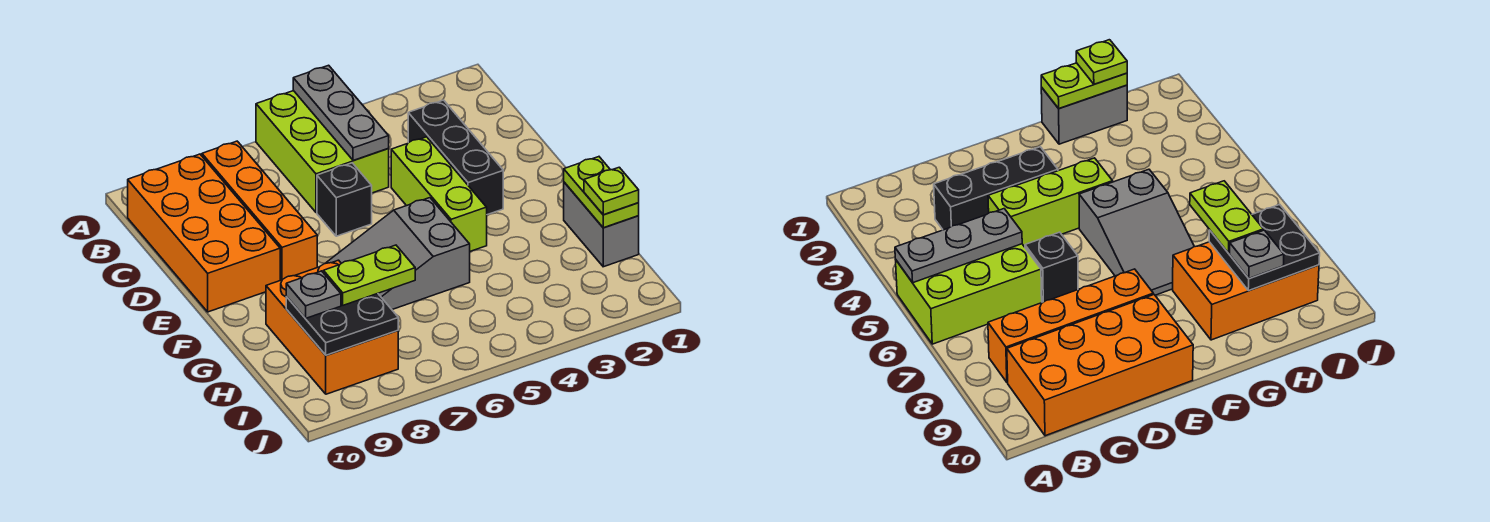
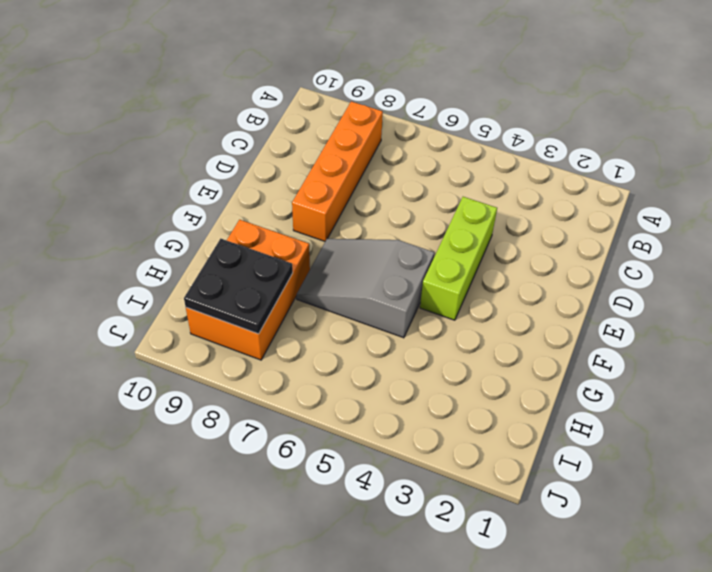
none -> lime brick A5:C6 level 1
none -> orange brick B9:E10 level 1
none -> black brick C3:E3 level 1

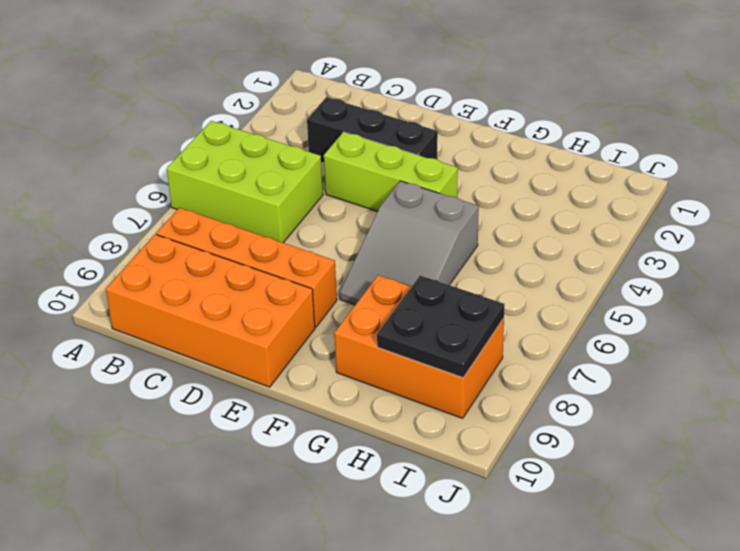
none -> black brick D6 level 1
none -> grey brick G1:H1 level 1
none -> grey plate A5:C5 level 2

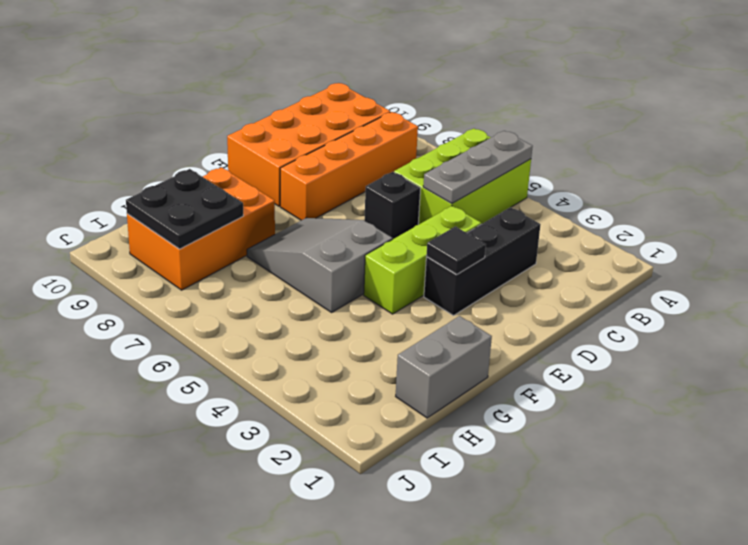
black tile E3 level 2 -> none
none -> lime plate G1:H1 level 2
none -> lime plate H1 level 3
none -> lime plate H7:H8 level 3

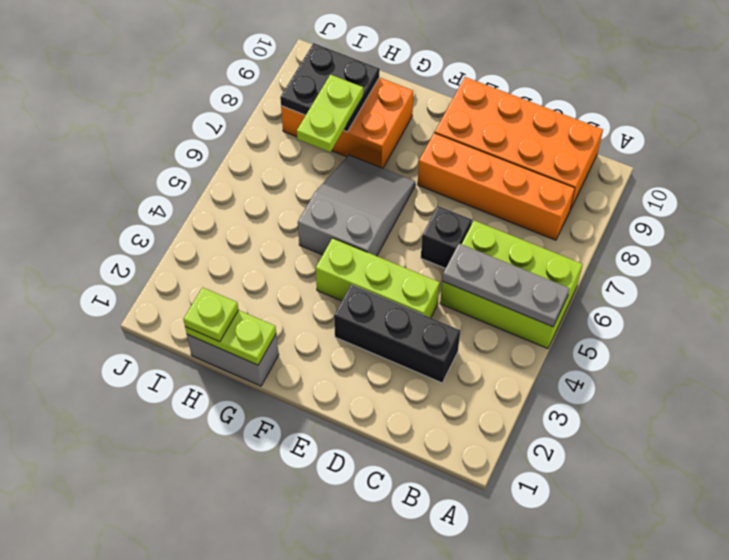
none -> grey plate H9 level 3

